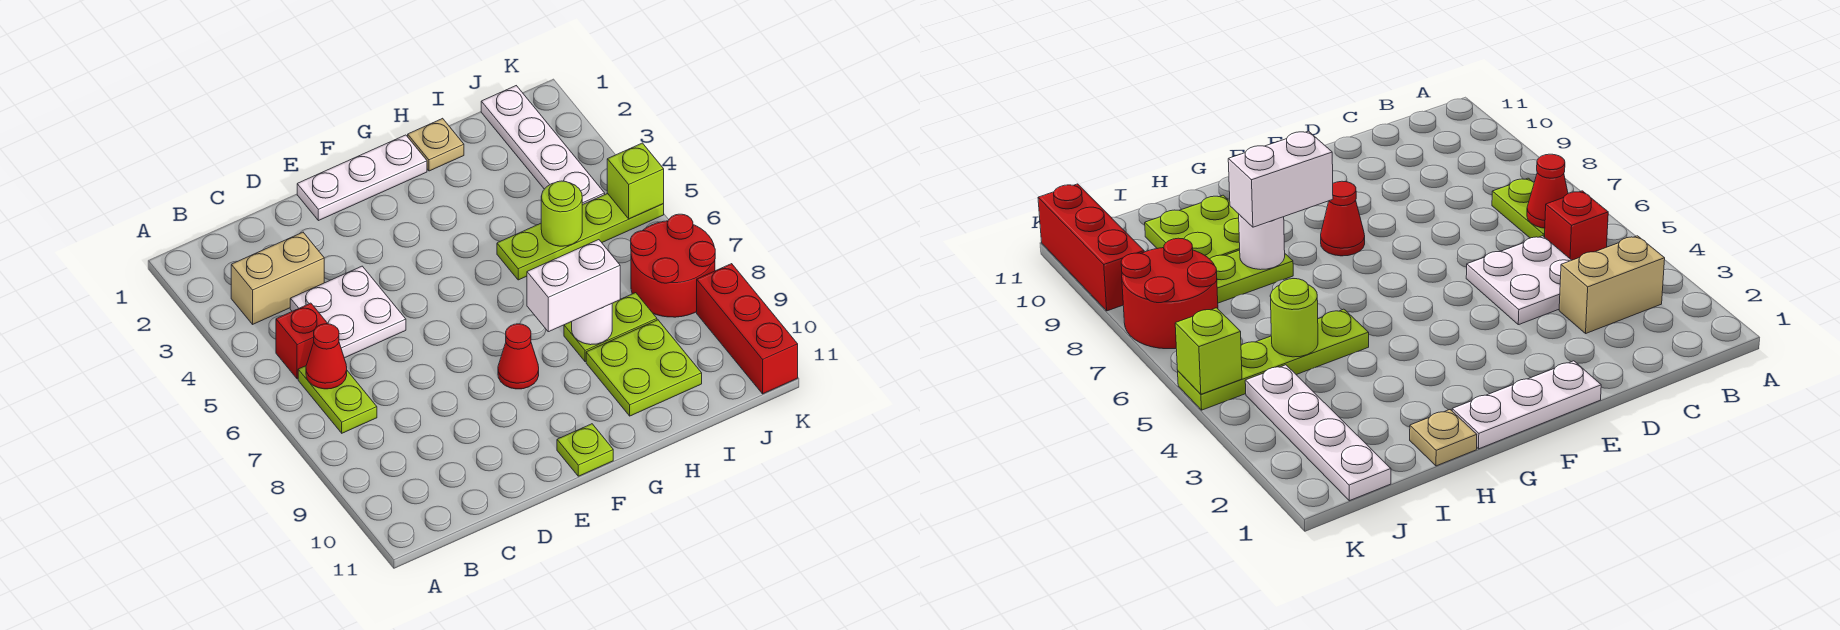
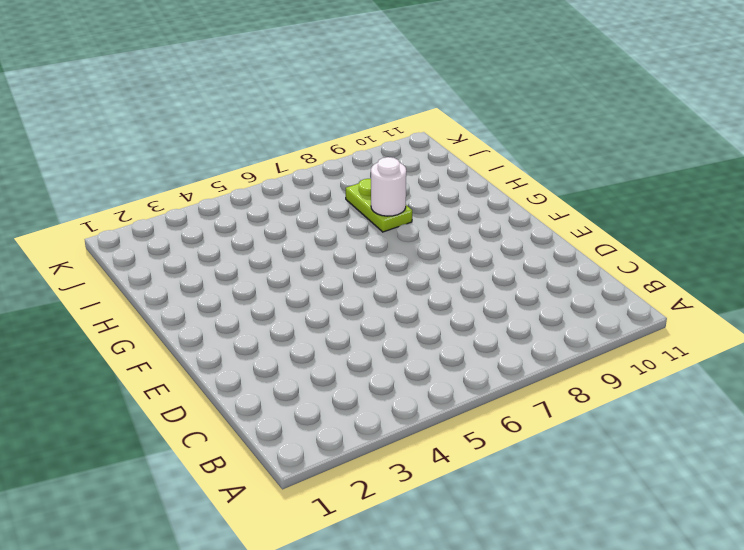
none -> tan brick B3:C3 level 1
none -> red brick B5 level 1
none -> lime plate B6:B7 level 1

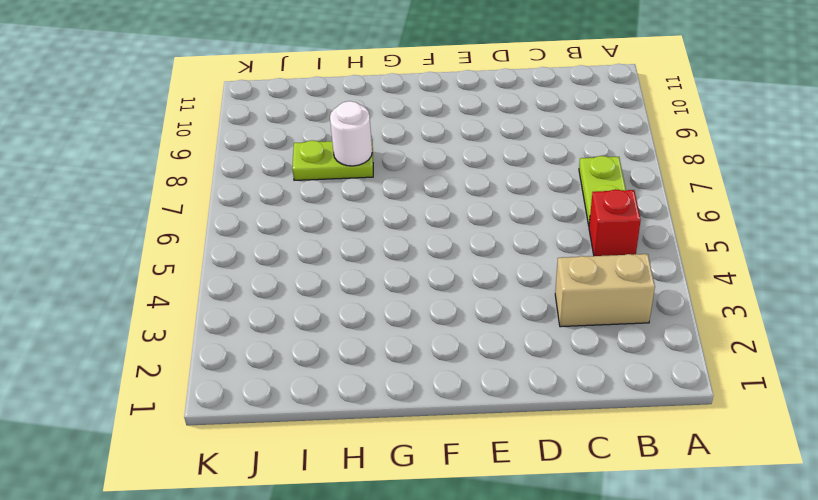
none -> white plate C4:D5 level 1
none -> white plate E1:G1 level 1
none -> red cone F8 level 1

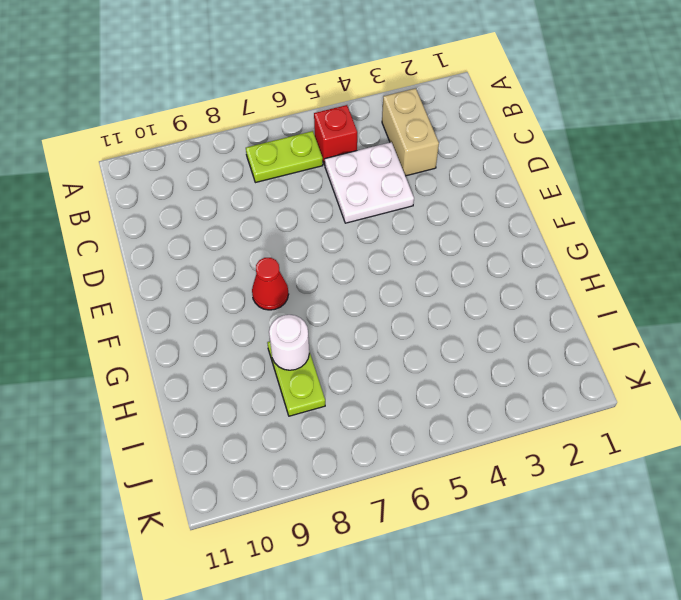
none -> white plate E1:G1 level 1
none -> lime plate F11 level 1
none -> tan plate H1 level 1

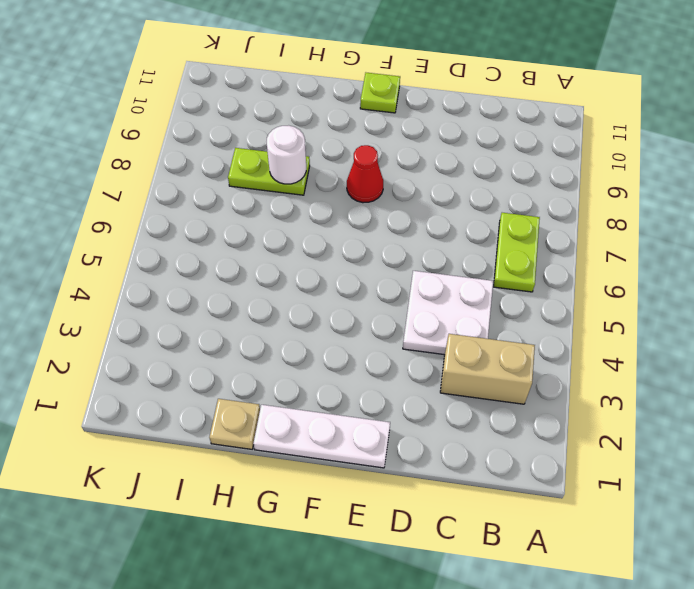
none -> red brick B5 level 1
none -> lime plate H5:K5 level 1
none -> lime plate H9:I10 level 1

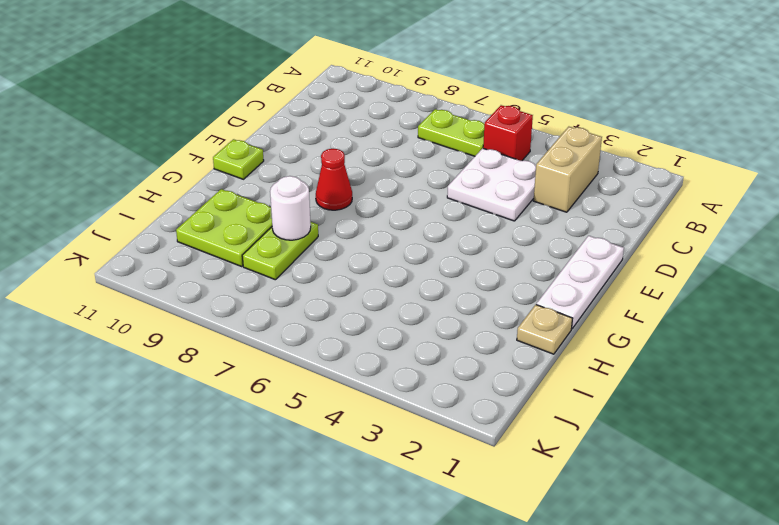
none -> lime plate H5:K5 level 1
none -> white plate J1:J4 level 1
none -> red round brick J7:K8 level 1

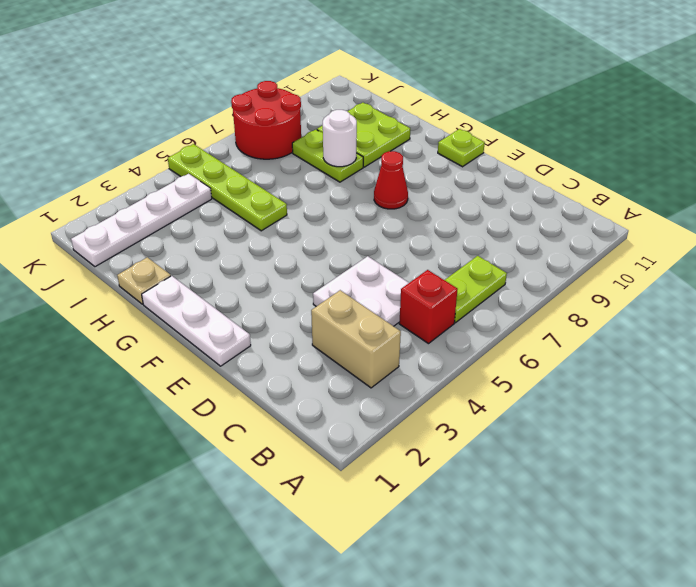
none -> red brick K9:K11 level 1
none -> red cone B6 level 2
none -> lime round brick I5 level 2

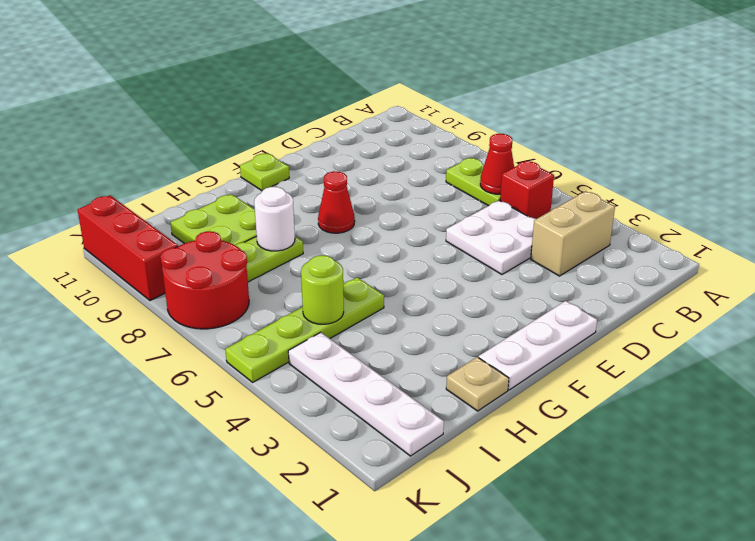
none -> lime brick K5 level 2
none -> white brick G8:H8 level 3

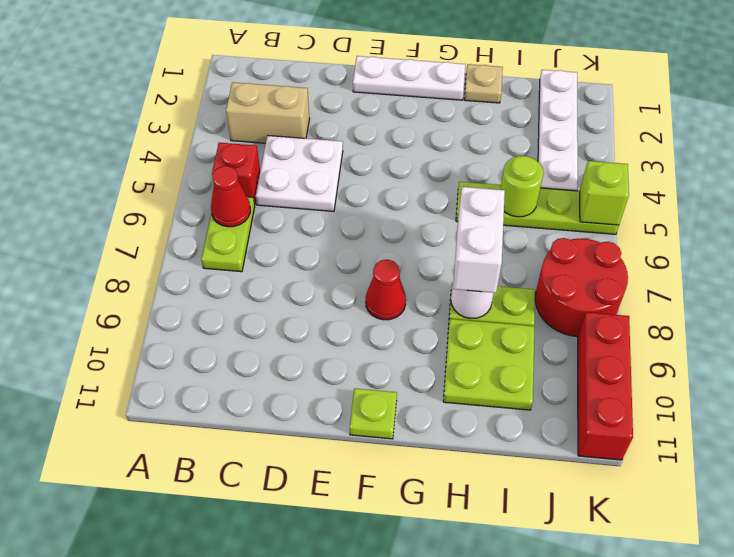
white brick H7:H8 level 3 -> white brick G8:H8 level 3

